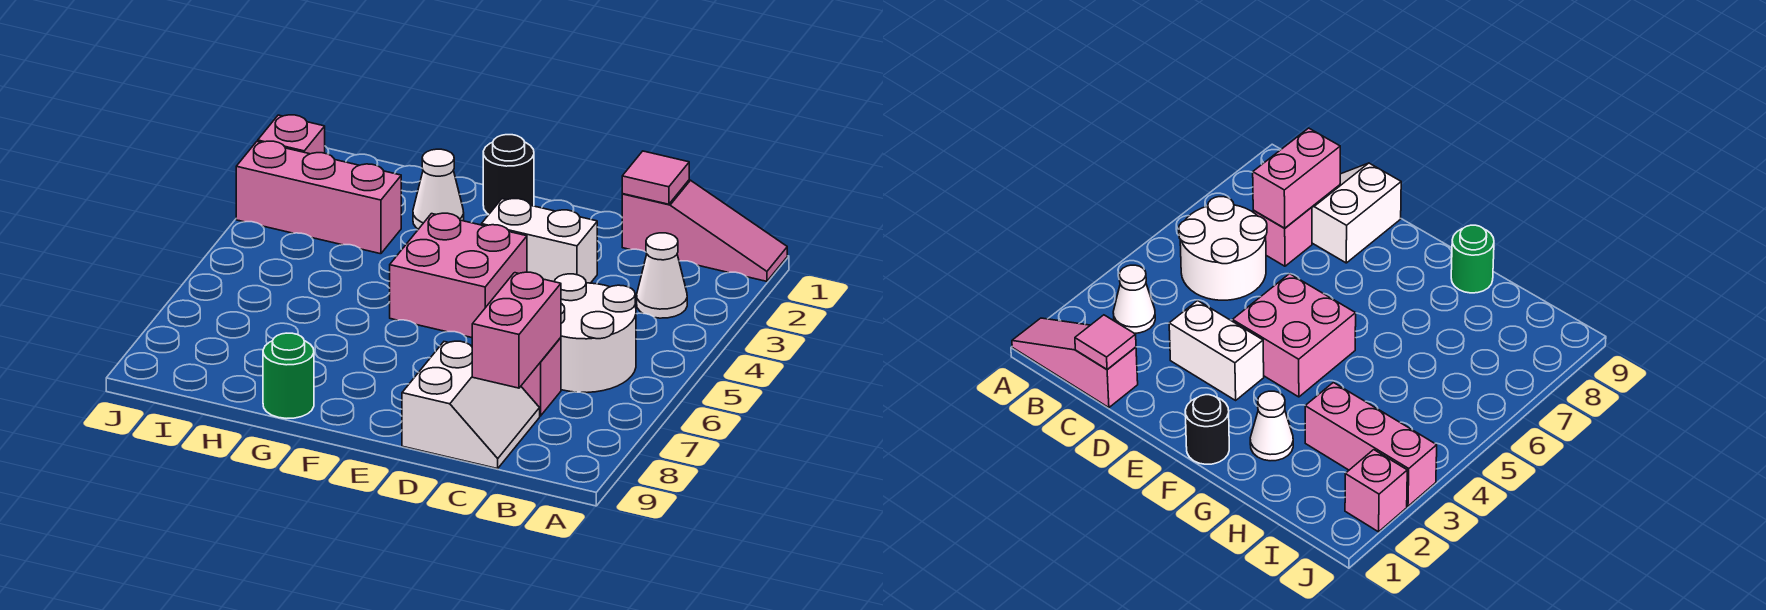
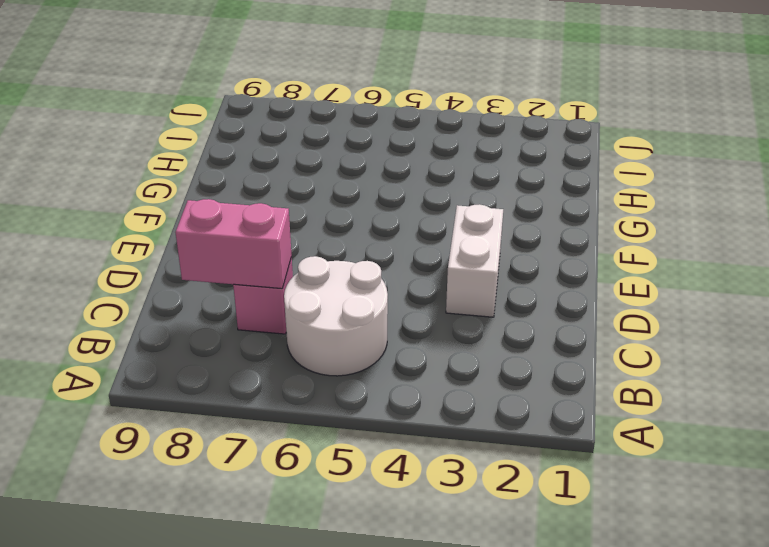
none -> pink slope A1:C1 level 1 top C
none -> white cone B3 level 1
none -> white slope C8:D9 level 1 top D

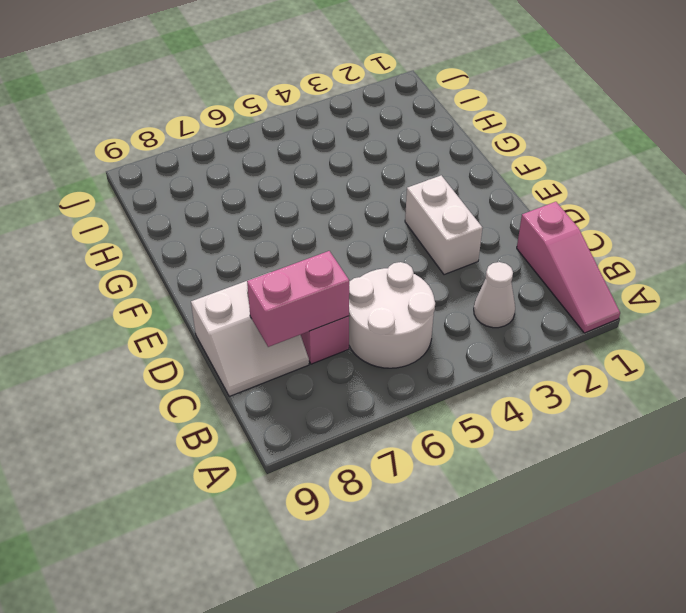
none -> pink brick E4:F5 level 1
none -> black round brick F1 level 1
none -> white cone G2 level 1

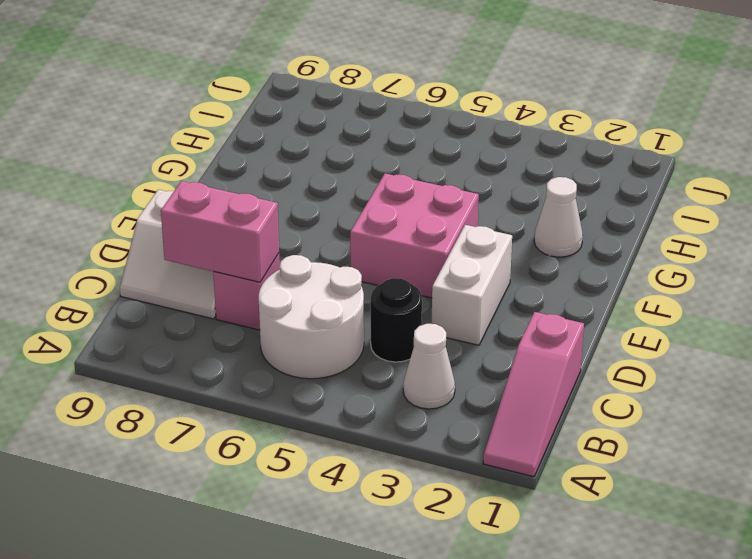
black round brick C4 level 1 -> black round brick F1 level 1
none -> green round brick G9 level 1
none -> pink brick H3:J3 level 1
none -> pink brick J2 level 1

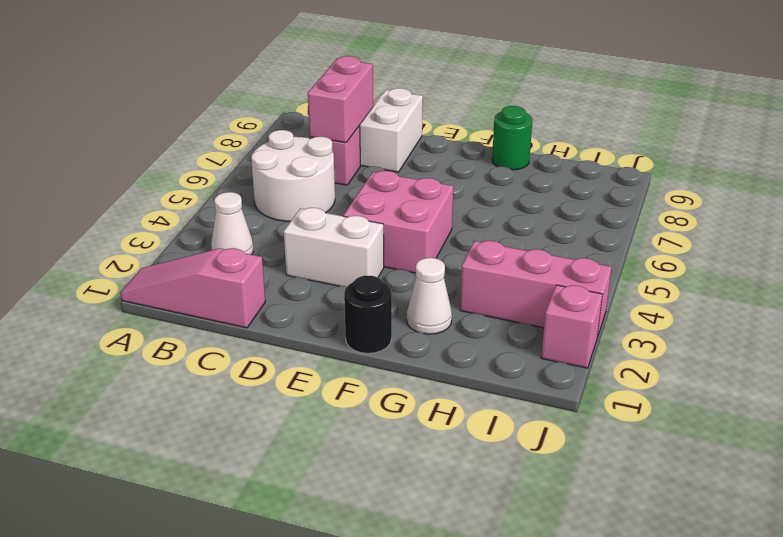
none -> pink tile C1 level 2

